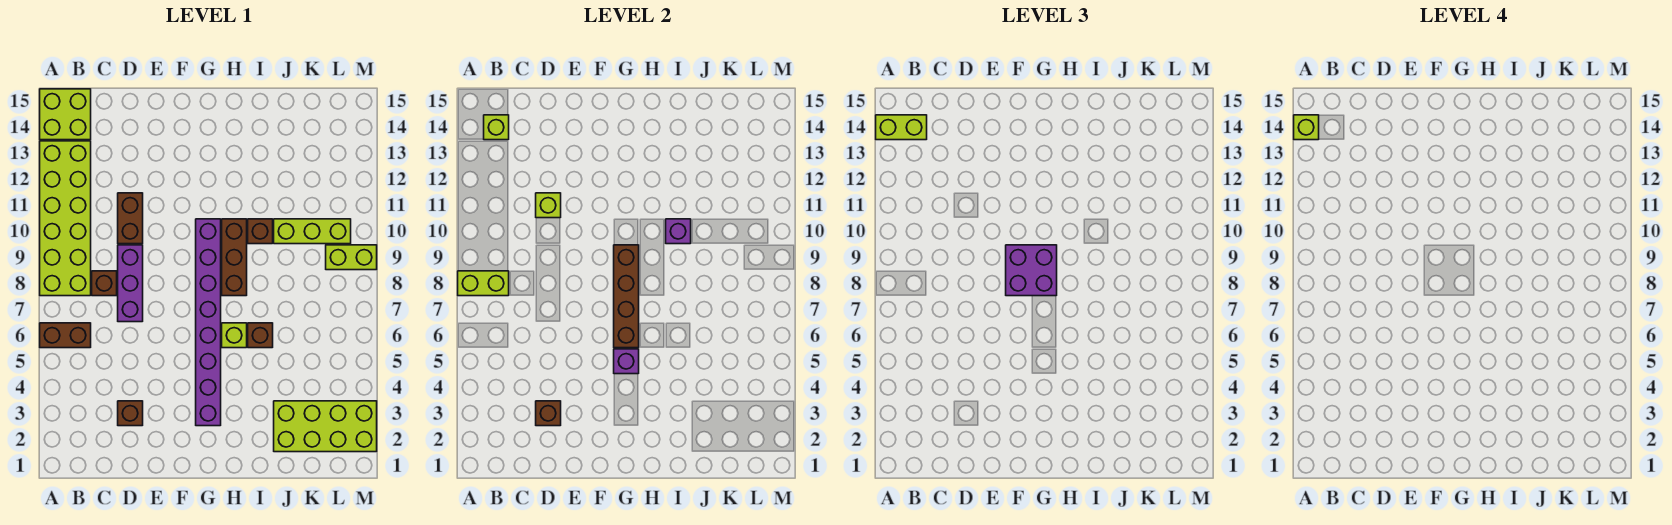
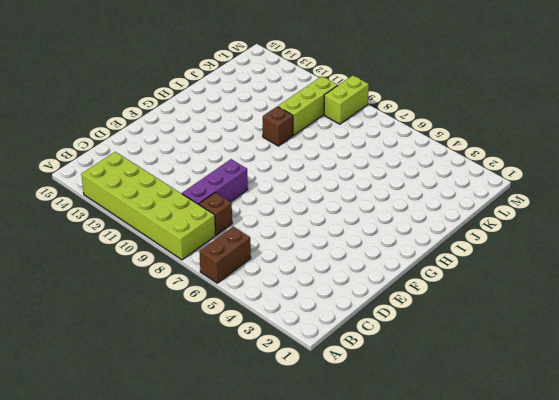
purple brick C9:E9 level 1 -> purple brick D7:D9 level 1
none -> lime brick A14:B15 level 1
none -> brown brick D3 level 1
none -> brown brick D10:D11 level 1

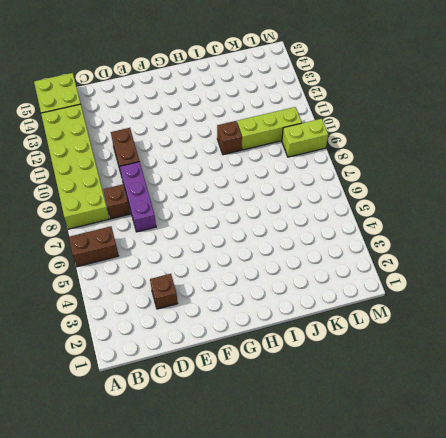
none -> purple brick G3:G10 level 1
none -> lime brick H6 level 1
none -> brown brick H8:H10 level 1

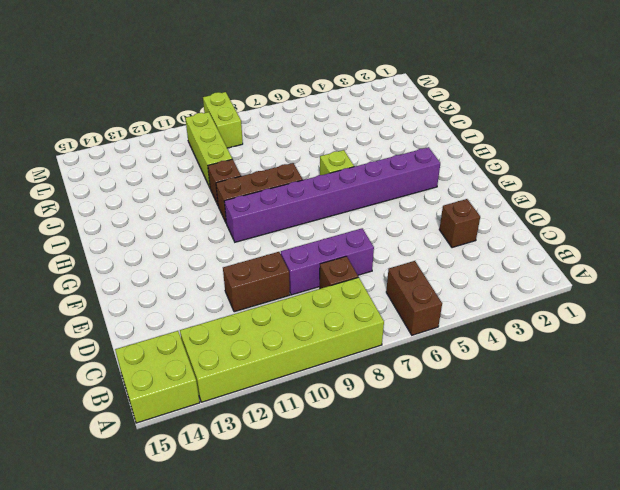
none -> brown brick I6 level 1
none -> lime brick J2:M3 level 1
none -> lime brick A8:B8 level 2

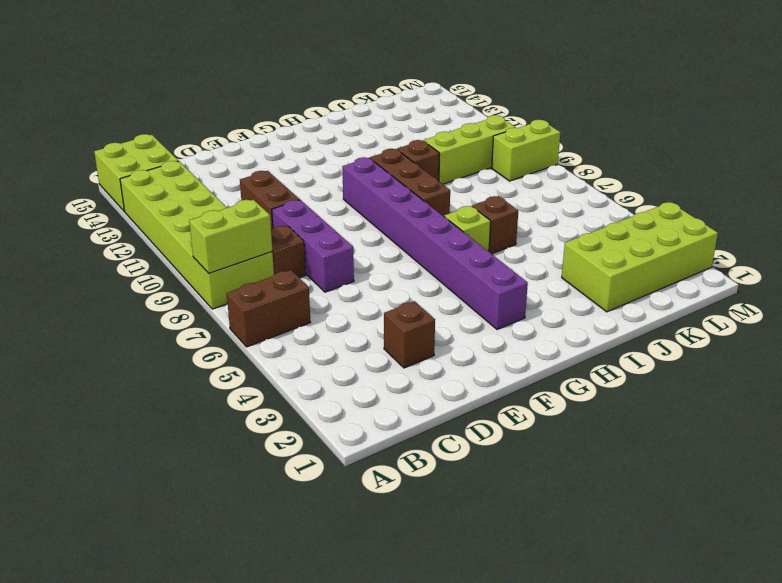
none -> lime brick B14 level 2
none -> brown brick D3 level 2
none -> lime brick D11 level 2

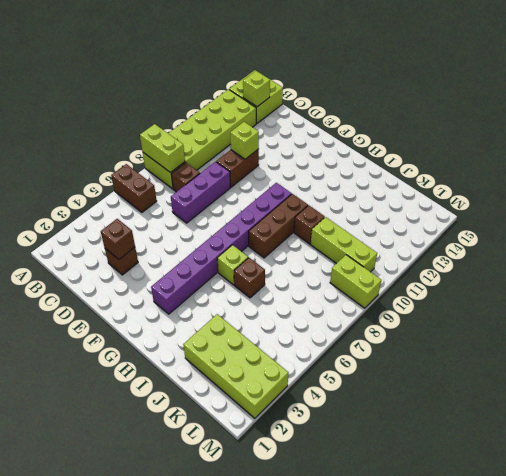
none -> purple brick G5 level 2
none -> brown brick G6:G9 level 2
none -> purple brick I10 level 2

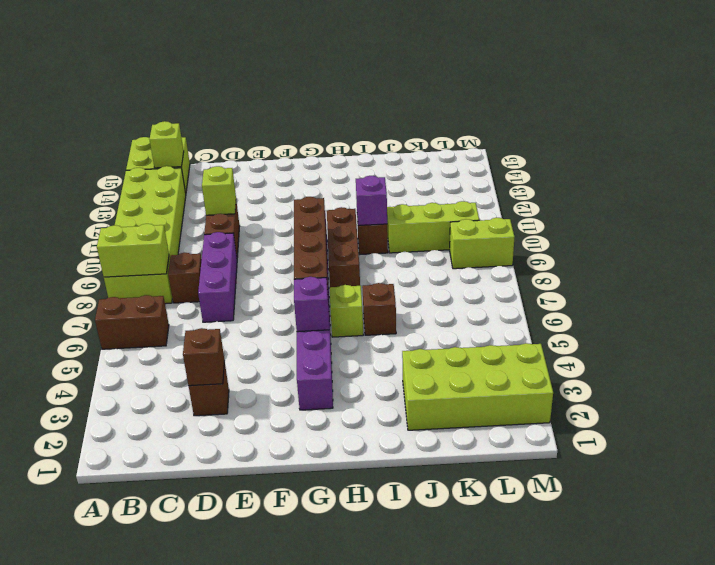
none -> lime brick A14:B14 level 3
none -> purple brick F8:G9 level 3
none -> lime brick A14 level 4

